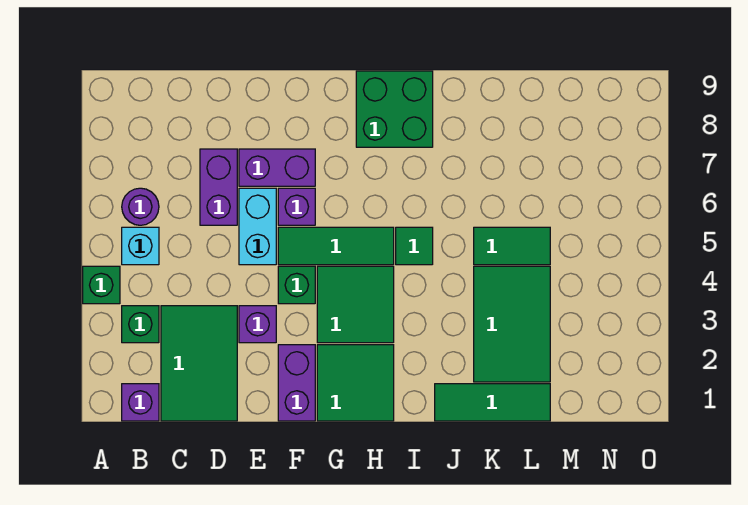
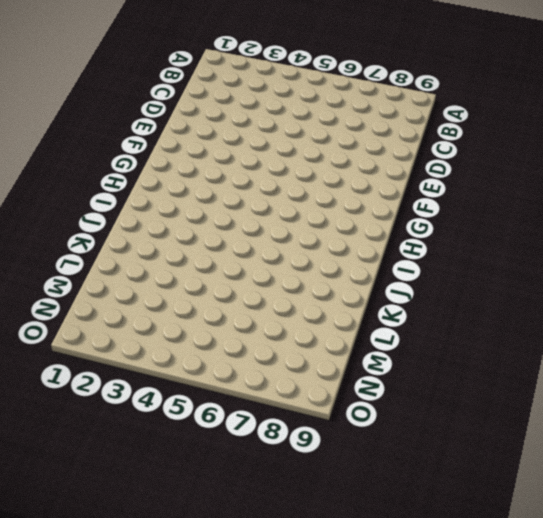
none -> green brick A4 level 1
none -> purple brick B1 level 1
none -> green brick B3 level 1

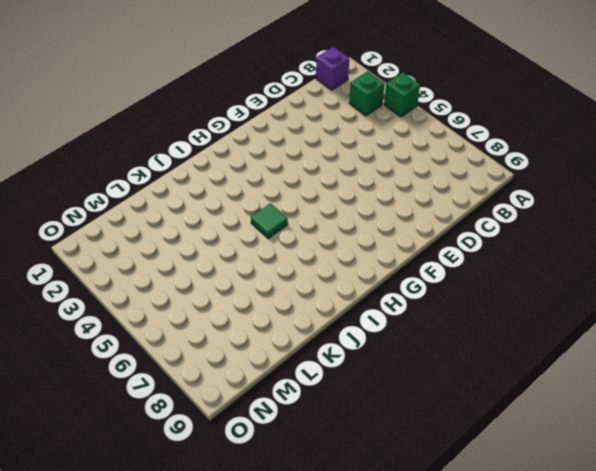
none -> cyan brick B5 level 1
none -> purple round brick B6 level 1
none -> green tile C1:D3 level 1

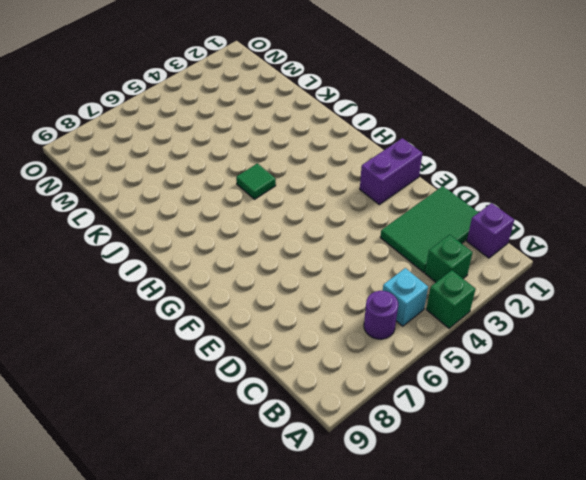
none -> purple brick D6:D7 level 1
none -> purple brick E3 level 1
none -> cyan brick E5:E6 level 1

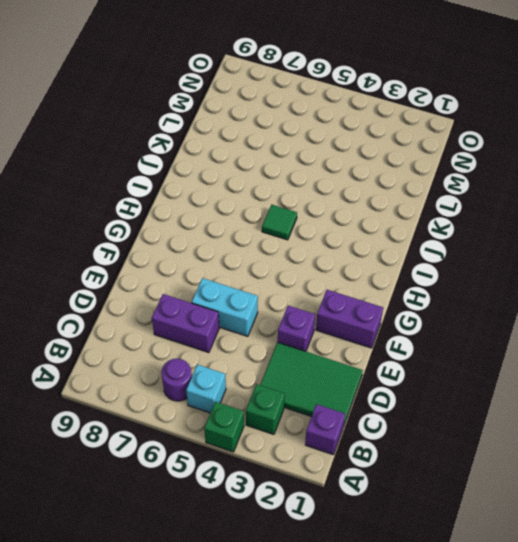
none -> purple brick E7:F7 level 1
none -> green brick F4 level 1
none -> green tile F5:H5 level 1

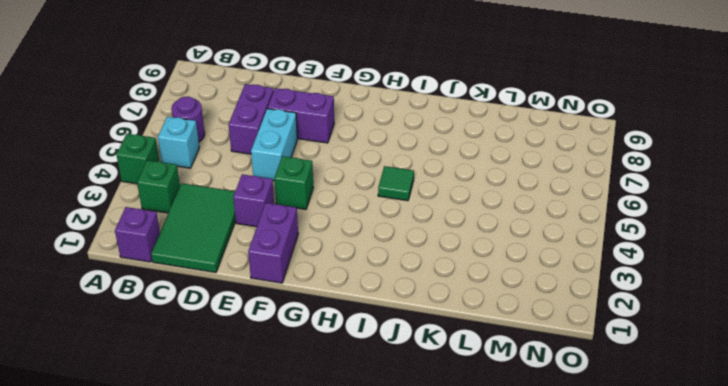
none -> green tile F5:H5 level 1
none -> purple brick F6 level 1
none -> green tile G1:H2 level 1

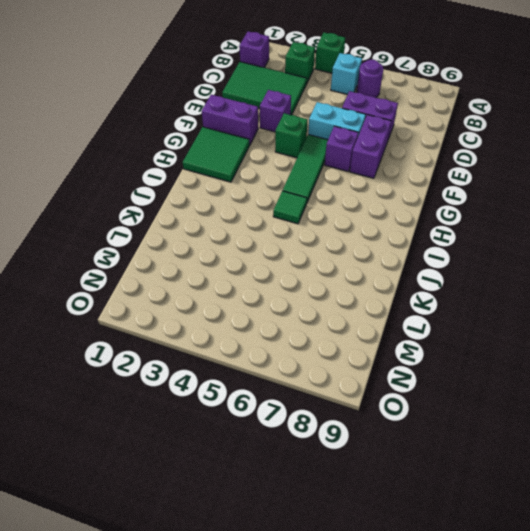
none -> green tile G3:H4 level 1
none -> green brick H8:I9 level 1
none -> green tile J1:L1 level 1

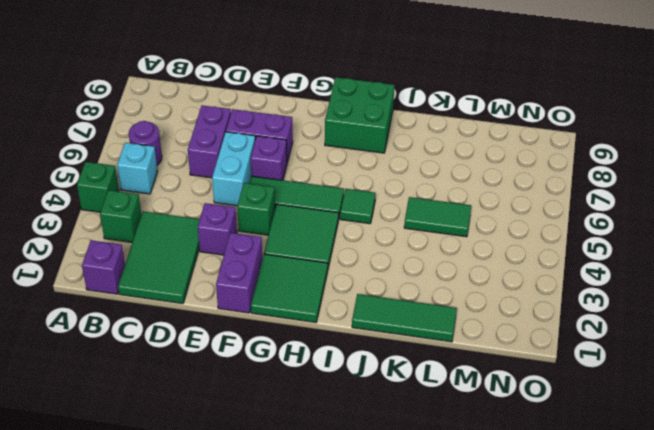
none -> green tile K2:L4 level 1

